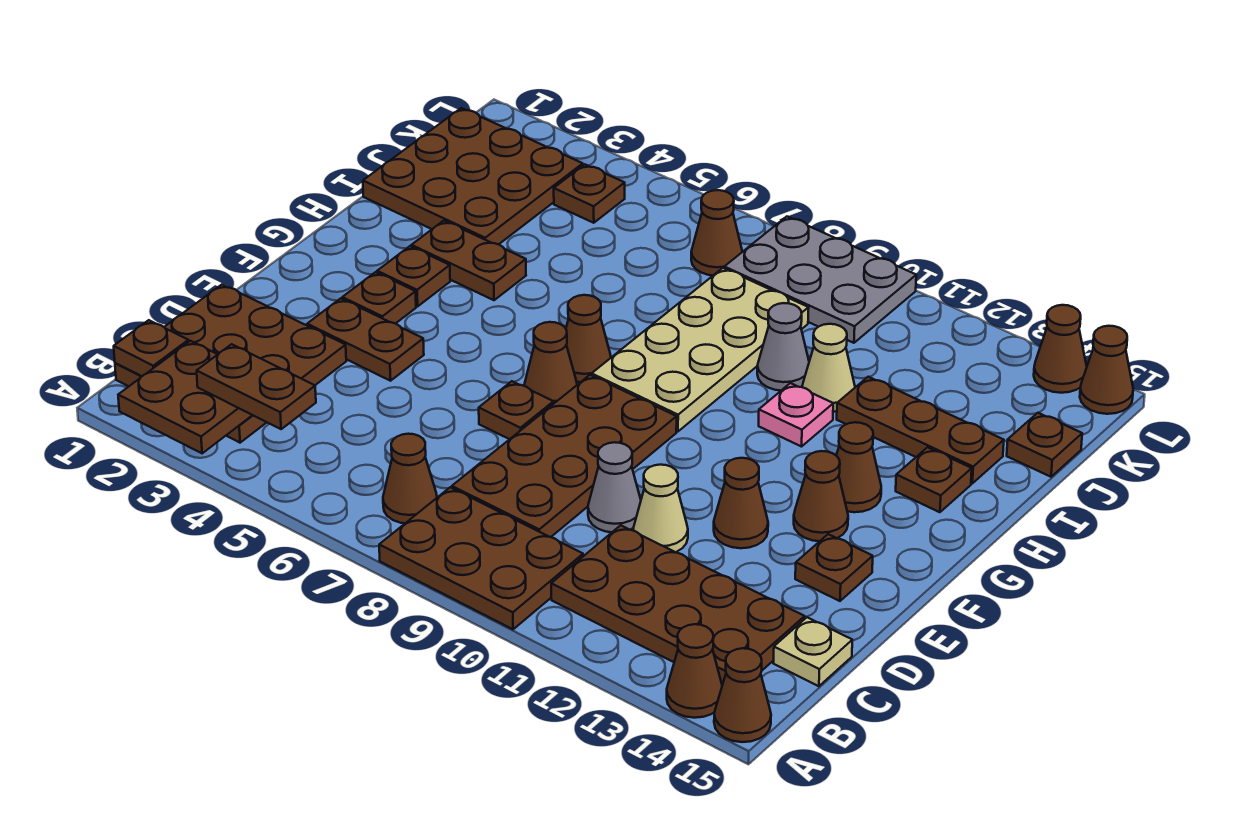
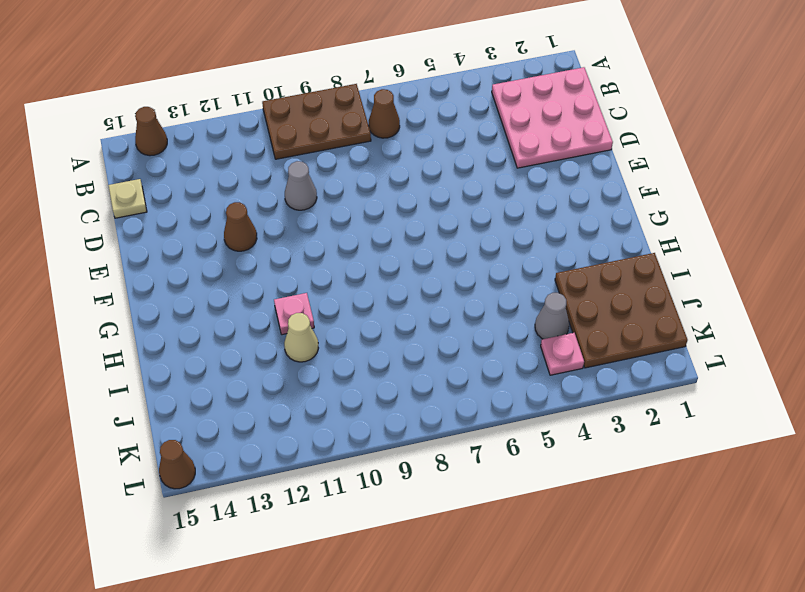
pink plate B1:D3 level 1 -> brown plate B1:D3 level 1
grey cone J4 level 1 -> grey cone I10 level 1
pink plate K4 level 1 -> brown plate K4 level 1
none -> brown cone A15 level 1
none -> brown plate B11:C14 level 1
none -> brown plate C8:F9 level 1
none -> tan cone D11 level 1

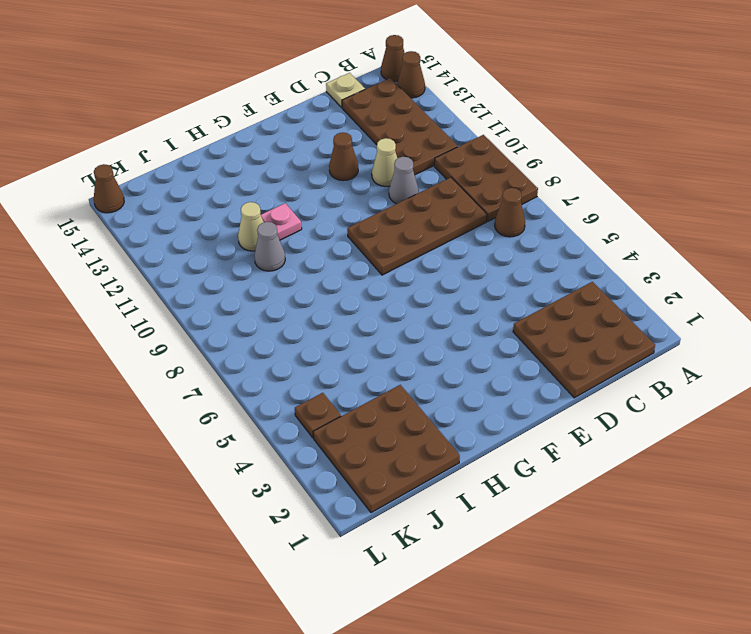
none -> brown plate E3:E4 level 1
none -> brown plate E7 level 1
none -> brown plate E14 level 1
none -> brown plate F3 level 1

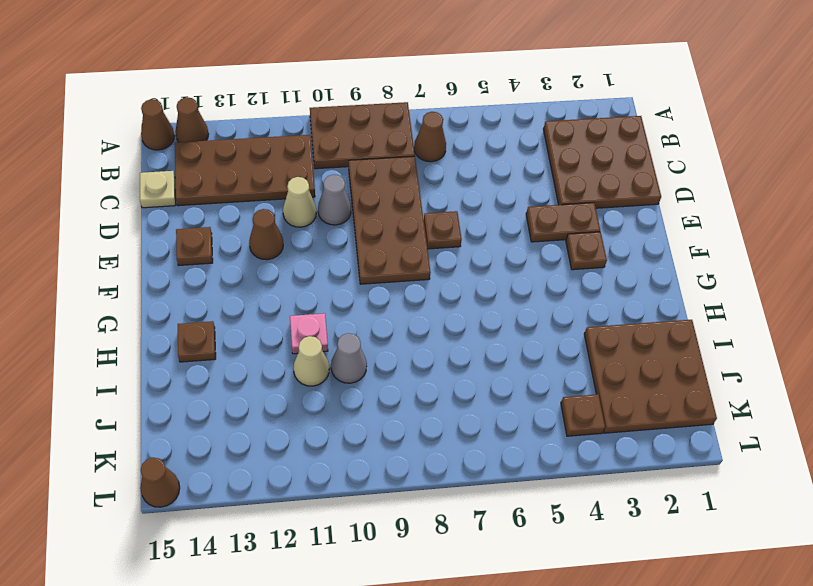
none -> brown cone F7 level 1
none -> brown cone F13 level 1
none -> brown plate G3 level 1
none -> brown cone G7 level 1

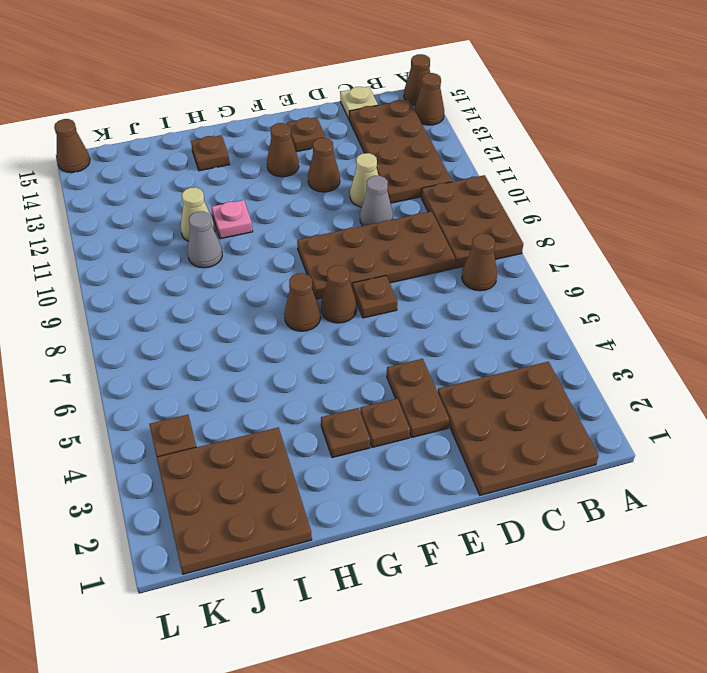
none -> tan plate G8:J9 level 1
none -> brown cone G13 level 1
none -> brown plate H3:H4 level 1
none -> brown plate I12:I14 level 1

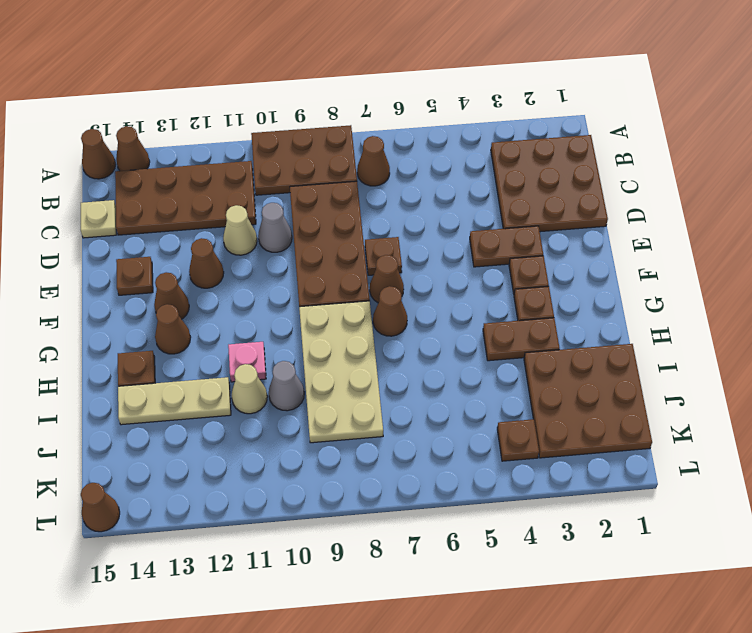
tan plate I12:I14 level 1 -> brown plate I12:I14 level 1
none -> brown plate J15 level 1
none -> brown cone K7 level 1
none -> grey plate K8:L10 level 1
none -> brown cone L14 level 1

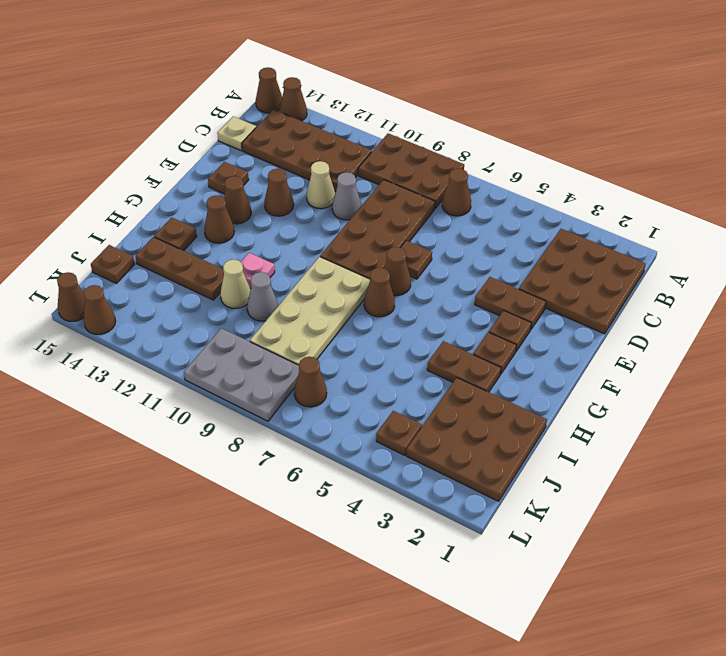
none -> brown plate A2:B3 level 2
none -> brown plate B1 level 2
none -> brown plate B3:B4 level 3

